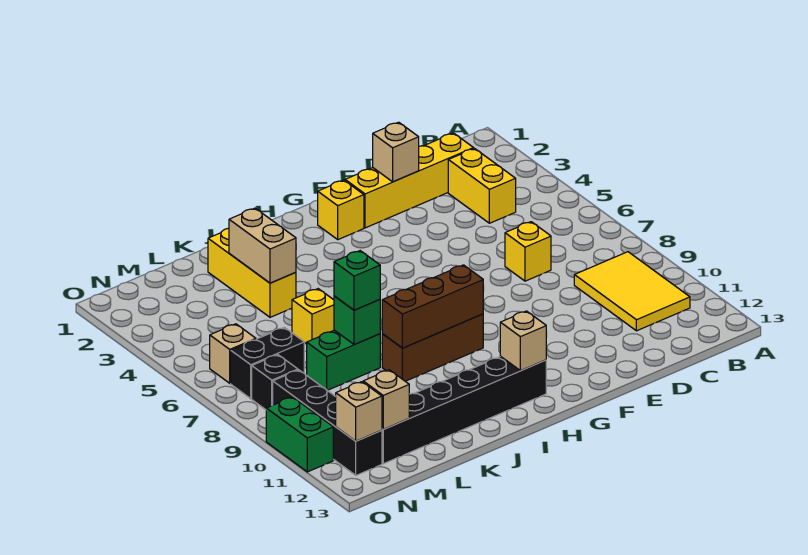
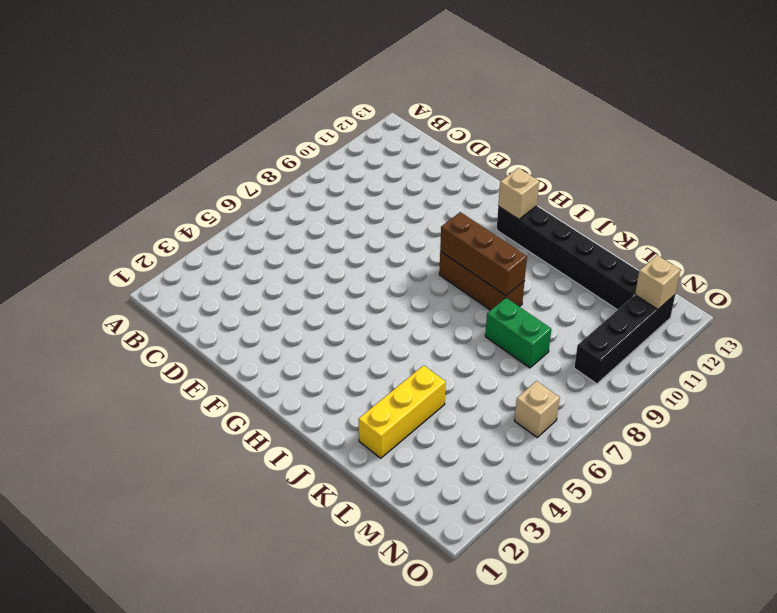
none -> yellow tile B9:C11 level 1
none -> yellow brick C2:F2 level 1
none -> yellow brick C3:C4 level 1

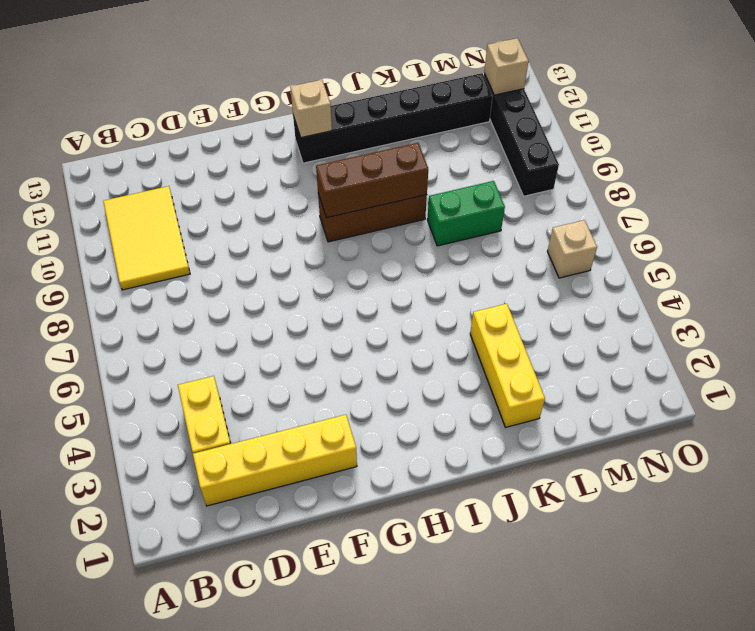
none -> yellow brick D7 level 1
none -> yellow brick G2 level 1
none -> yellow brick K6 level 1

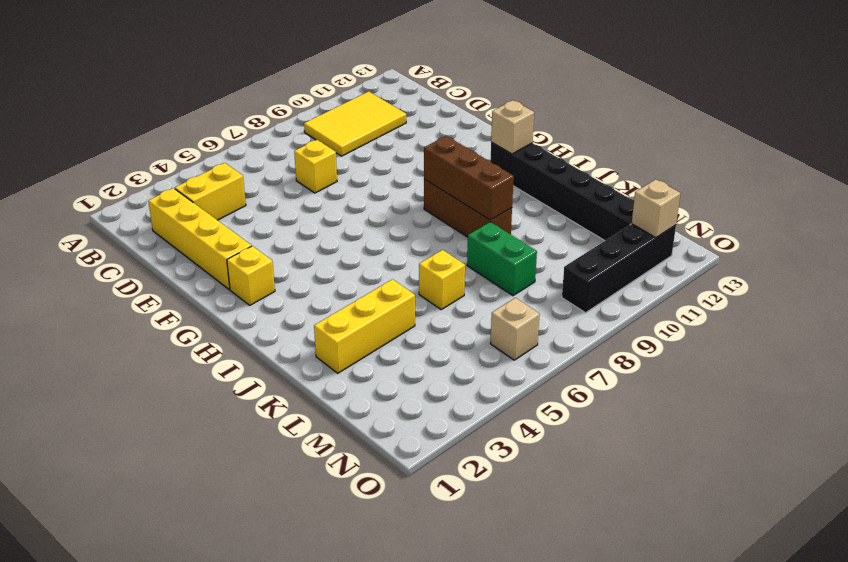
none -> black brick M7:N7 level 1
none -> black brick N8 level 1
none -> green brick O10:O11 level 1

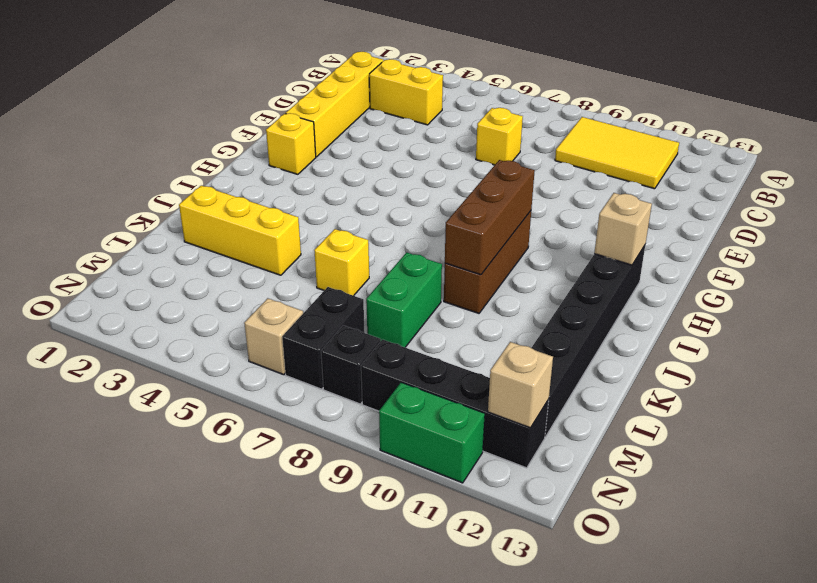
none -> tan brick E2 level 2
none -> tan brick K3:K4 level 2
none -> green brick K8 level 2

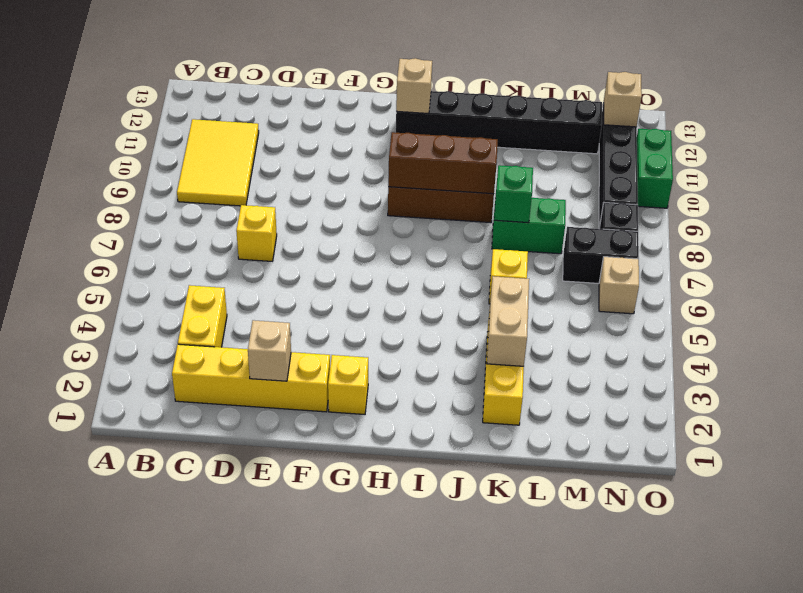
none -> tan brick M12 level 2
none -> green brick K8 level 3

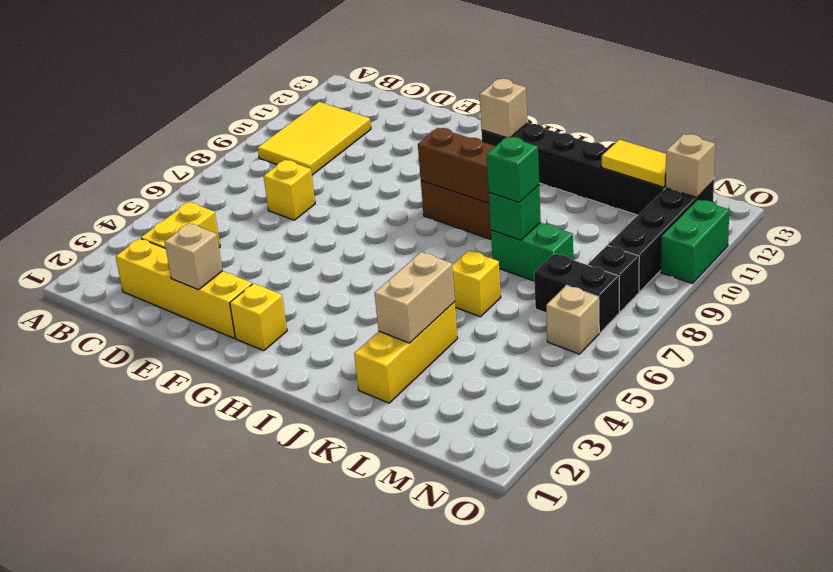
yellow tile L12:M12 level 2 -> tan brick M12 level 2

